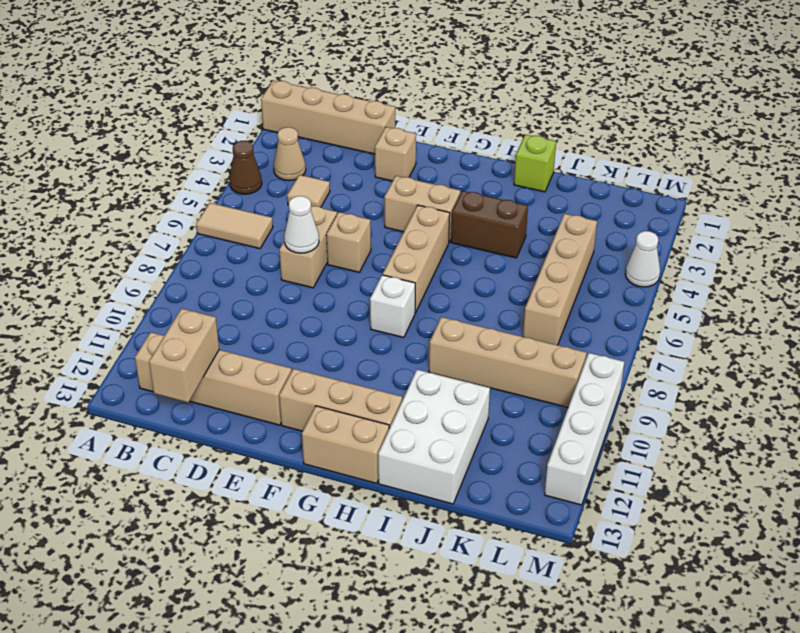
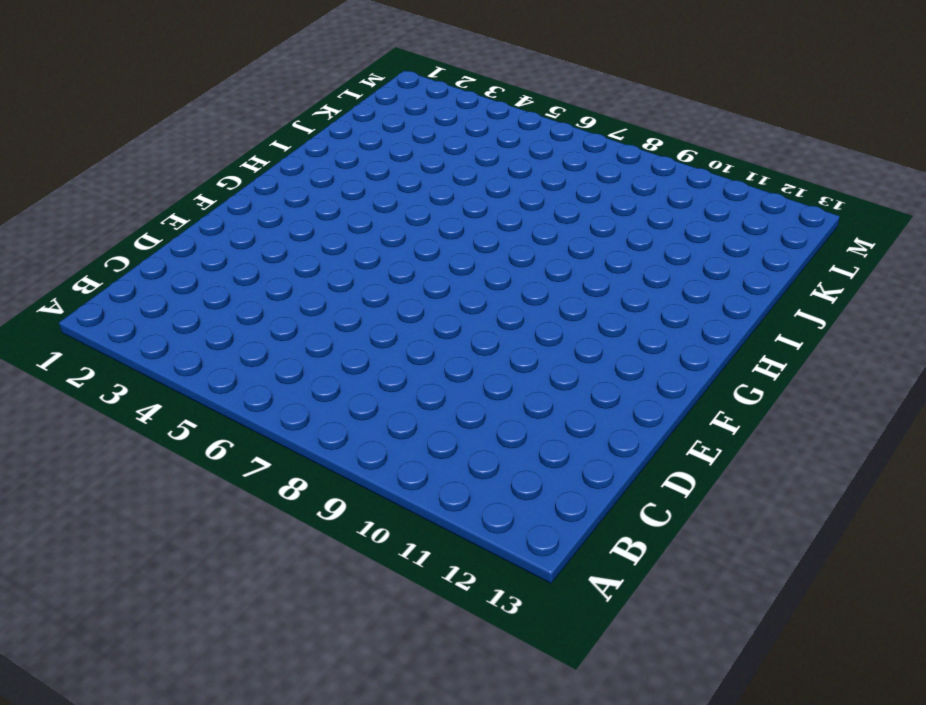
none -> tan brick A1:D1 level 1
none -> brown cone A4 level 1
none -> tan tile A6:B6 level 1

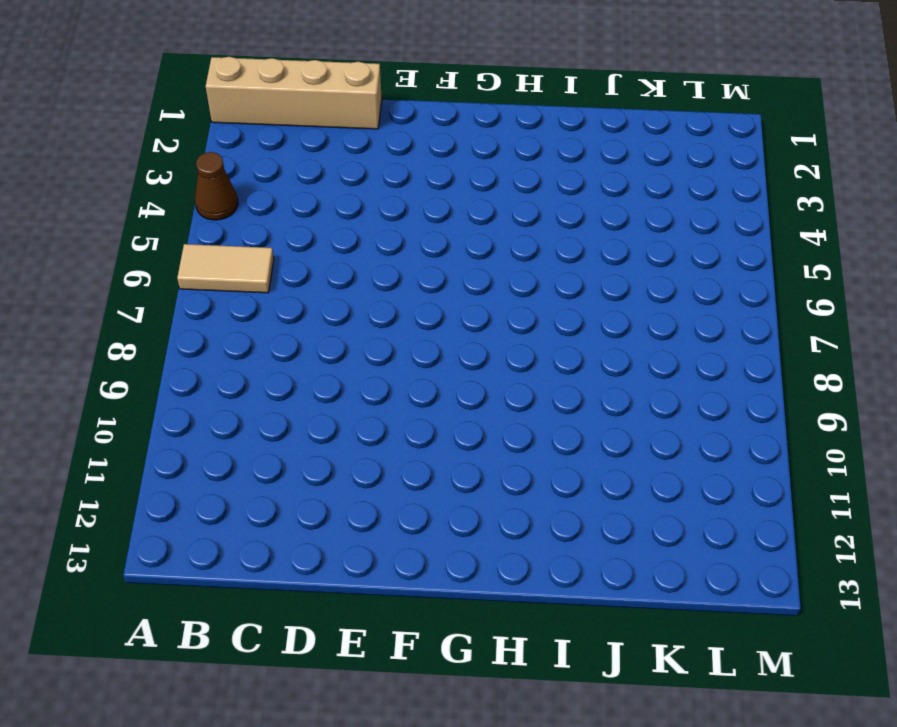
none -> tan cone B3 level 1
none -> tan brick B12:E12 level 1
none -> tan tile C4 level 1

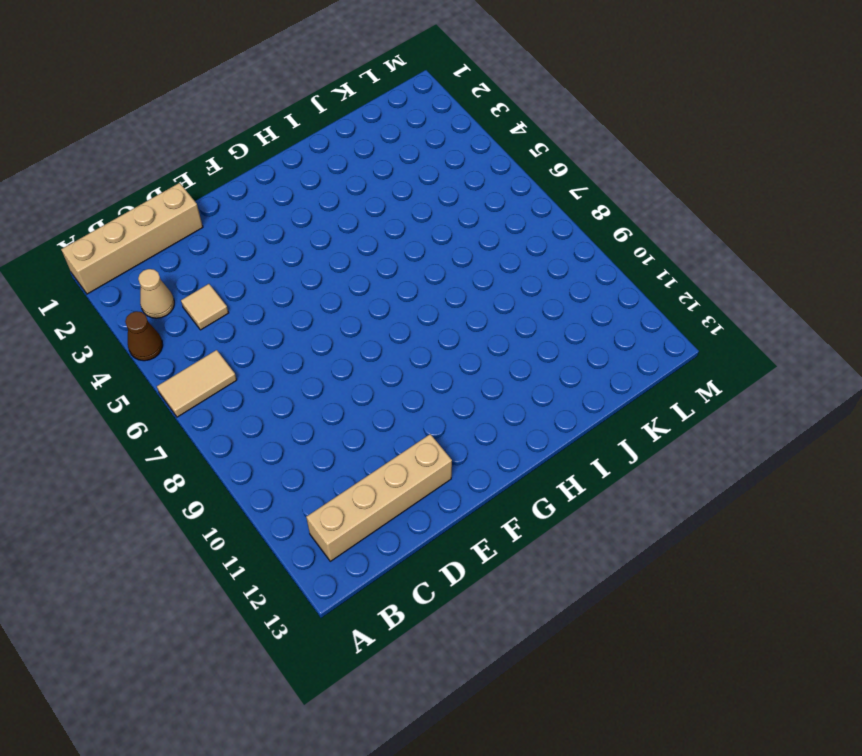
none -> tan brick D6:D7 level 1
none -> tan brick E2 level 1
none -> tan brick E6 level 1

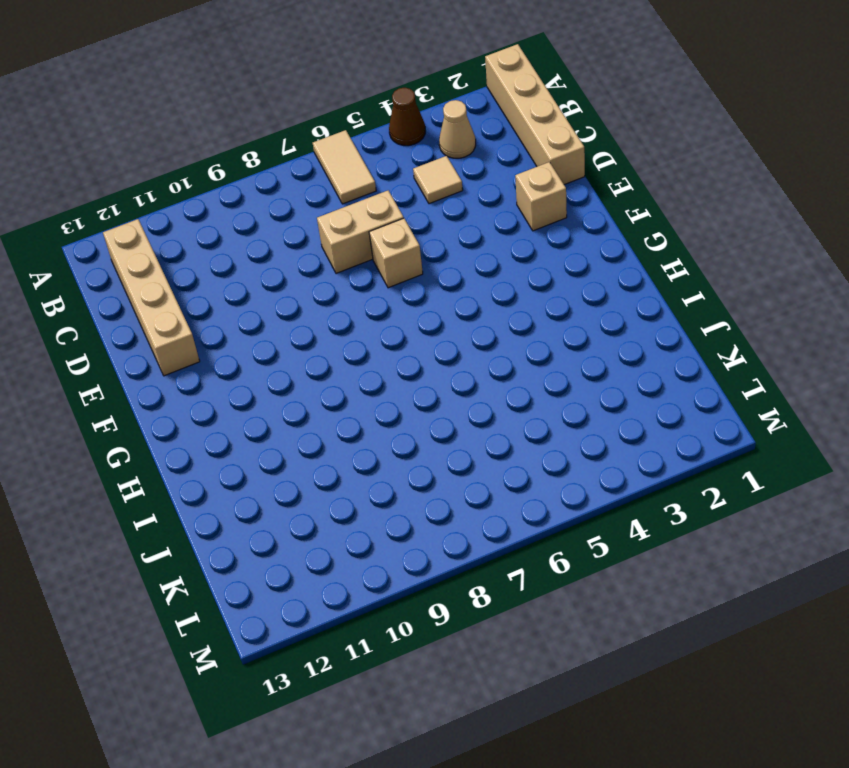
none -> tan brick F4:G4 level 1
none -> tan brick F12:H12 level 1
none -> tan brick G5:G7 level 1

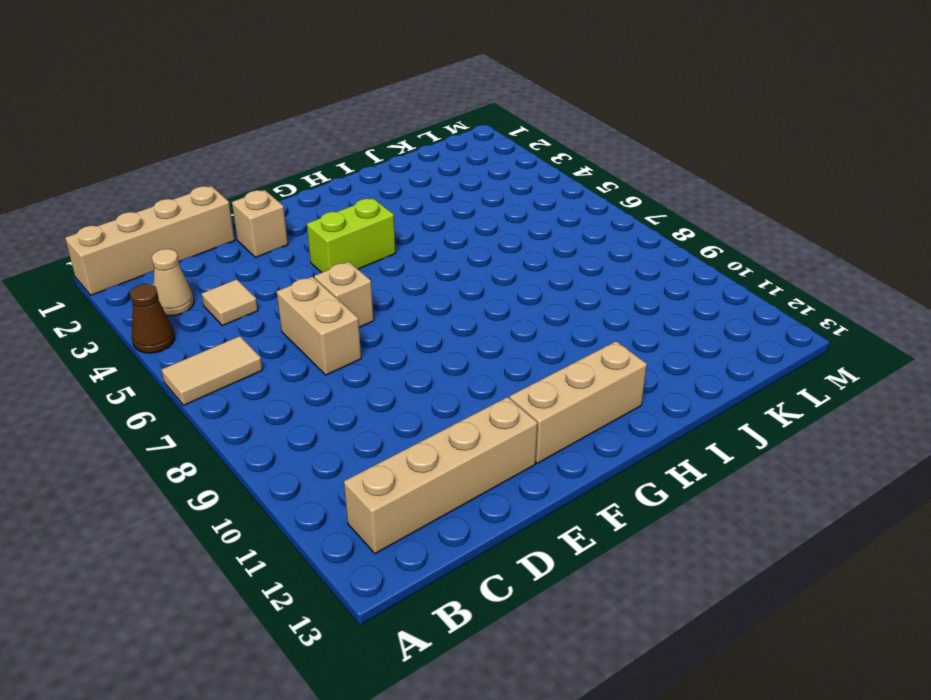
lime brick F4:G4 level 1 -> tan brick F4:G4 level 1
none -> tan brick G5:G7 level 1
none -> white brick G8 level 1
none -> tan brick G13:H13 level 1

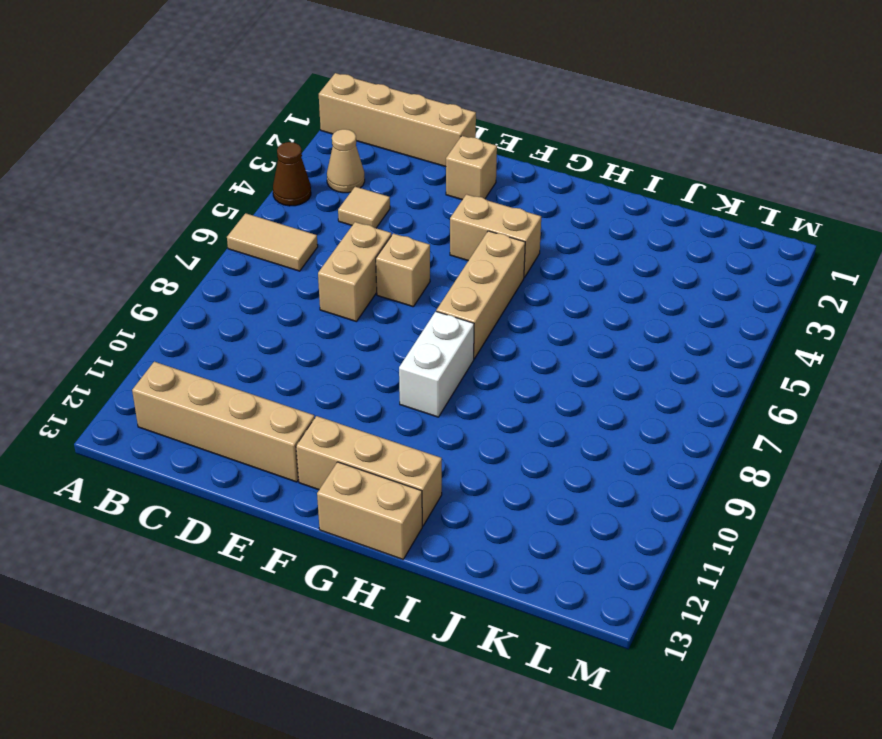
white brick G8:G9 level 1 -> white brick G8 level 1
none -> brown brick H4:I4 level 1
none -> lime brick I1 level 1
none -> tan brick I9:L9 level 1

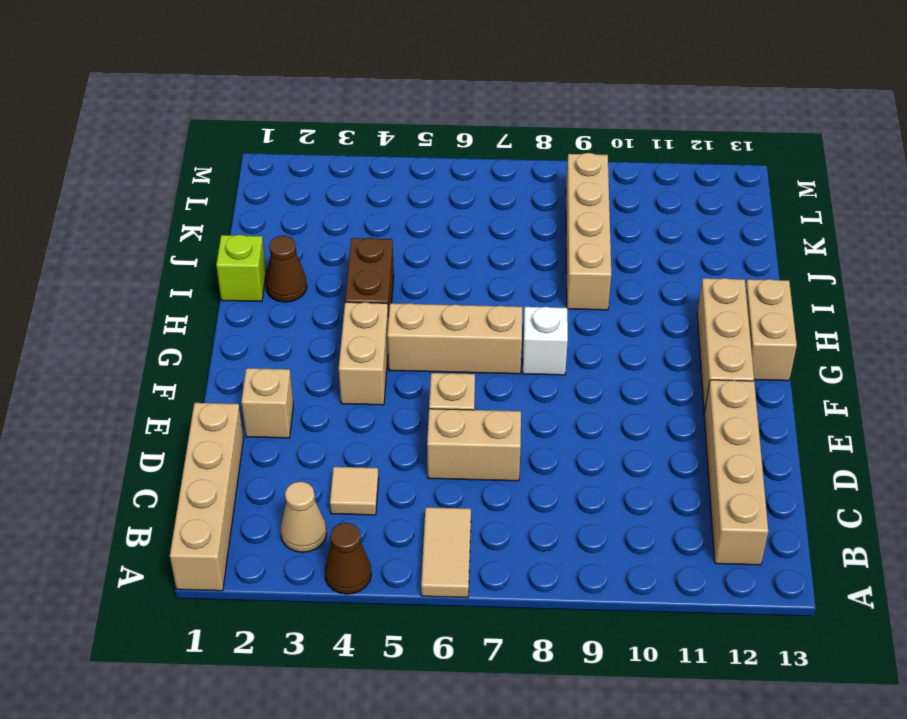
brown cone I2 level 1 -> none
none -> white brick I11:J13 level 1
none -> tan brick K4:K7 level 1
none -> white cone M4 level 1

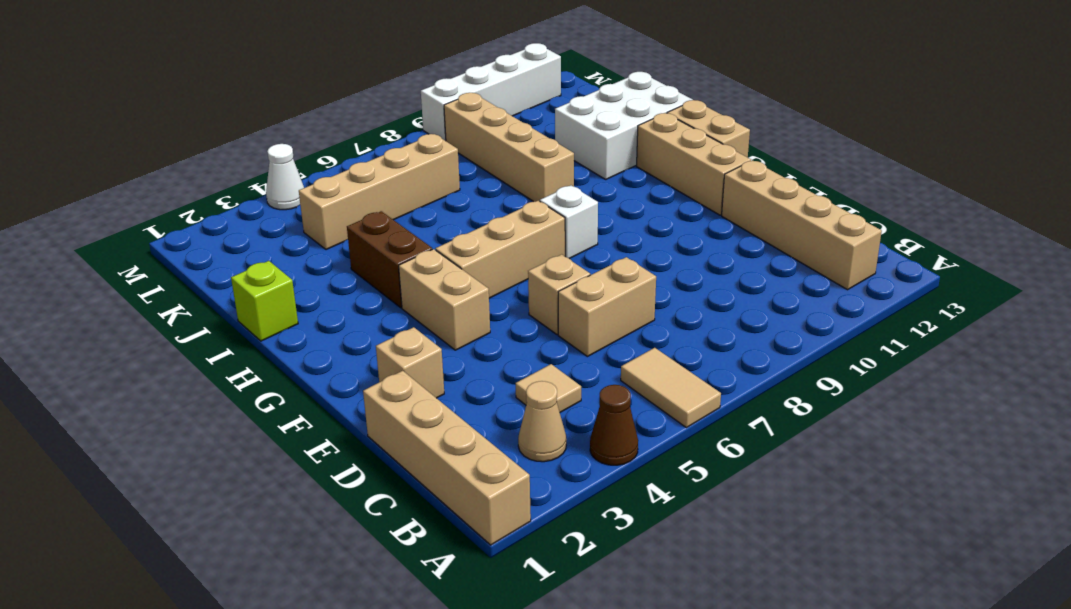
none -> tan brick C12:C13 level 2
none -> white cone D7 level 2

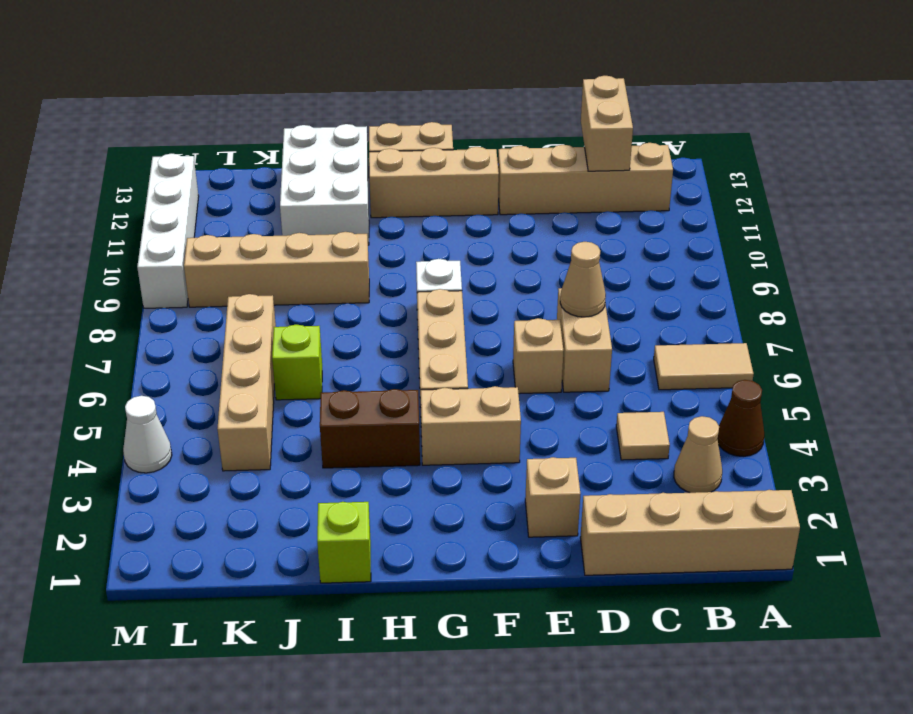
tan cone D7 level 2 -> white cone D7 level 2
lime brick J6 level 1 -> none

